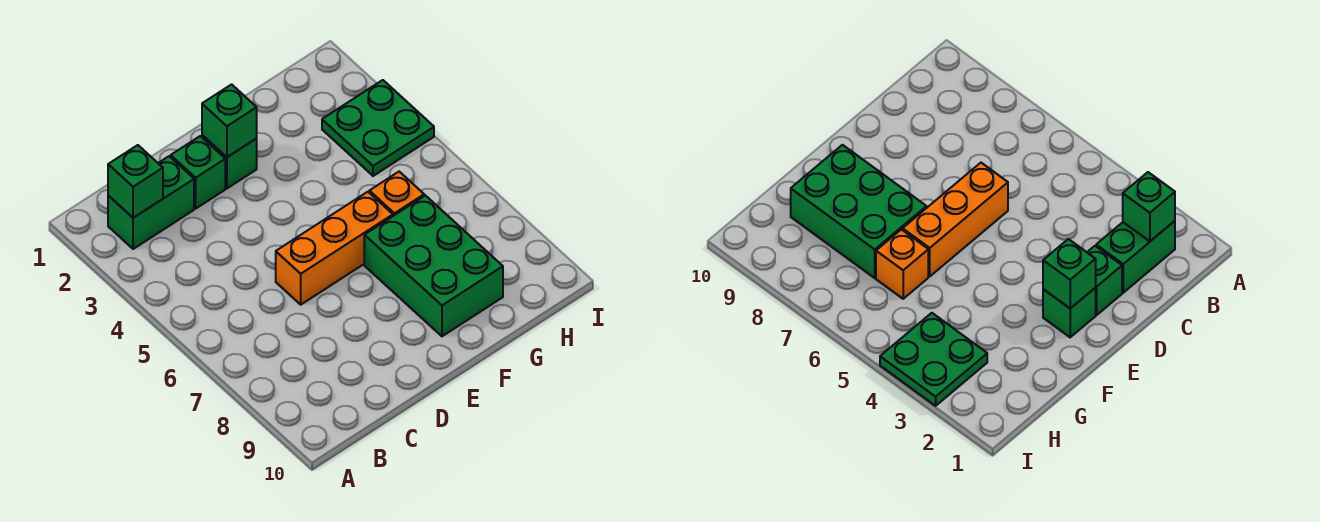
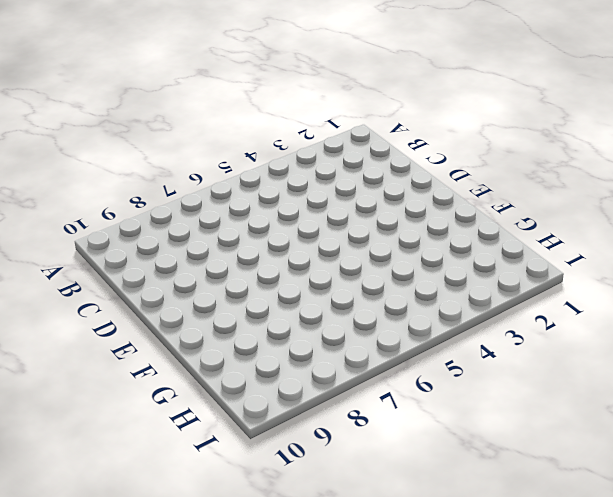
none -> green brick B2:C2 level 1
none -> green brick D2 level 1

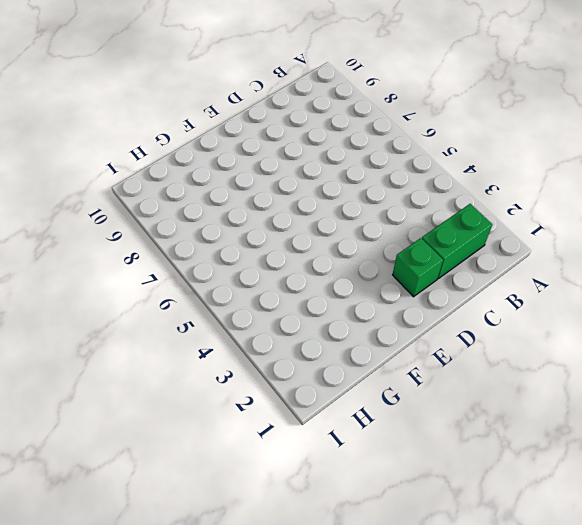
none -> orange brick D6:F6 level 1
none -> green brick E2 level 1

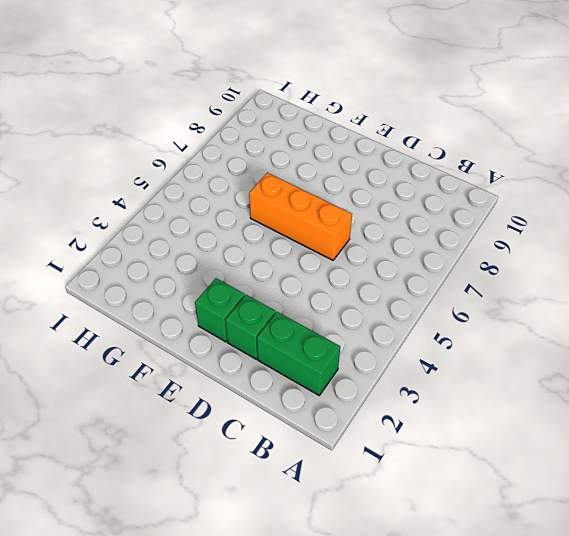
none -> green brick F7:G9 level 1
none -> orange brick G6 level 1

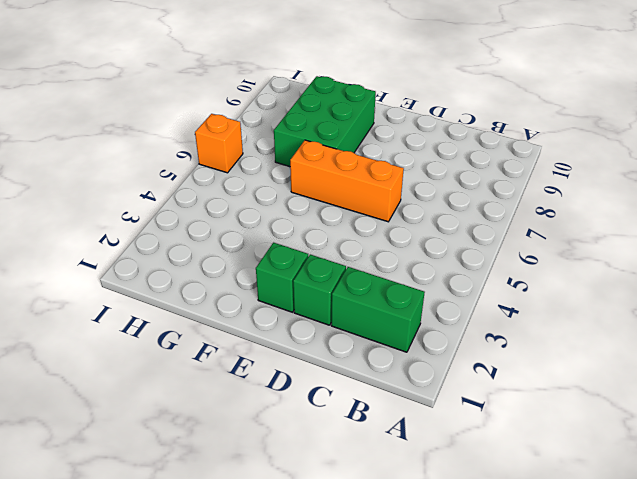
orange brick I6 level 1 -> orange brick G6 level 1
none -> green plate H3:I4 level 1
none -> green brick B2 level 2

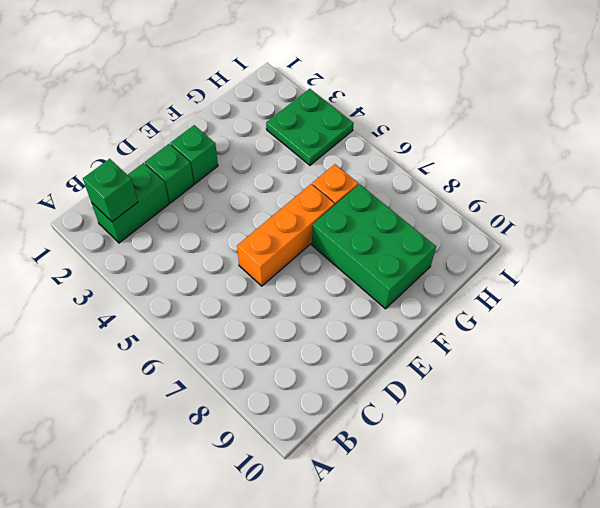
none -> green brick E2 level 2

